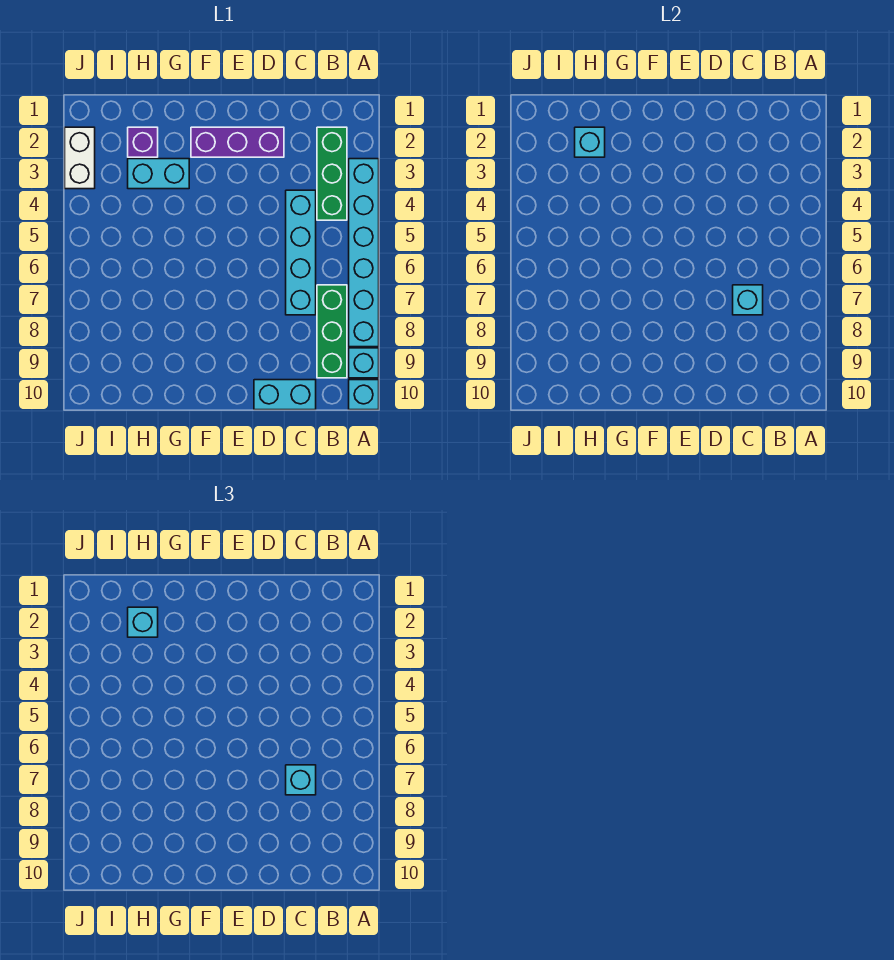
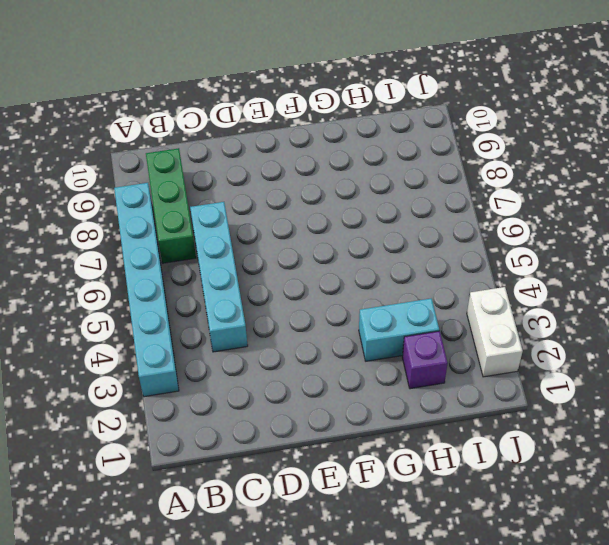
none -> cyan brick A9 level 1
none -> cyan brick A10 level 1
none -> green brick B2:B4 level 1

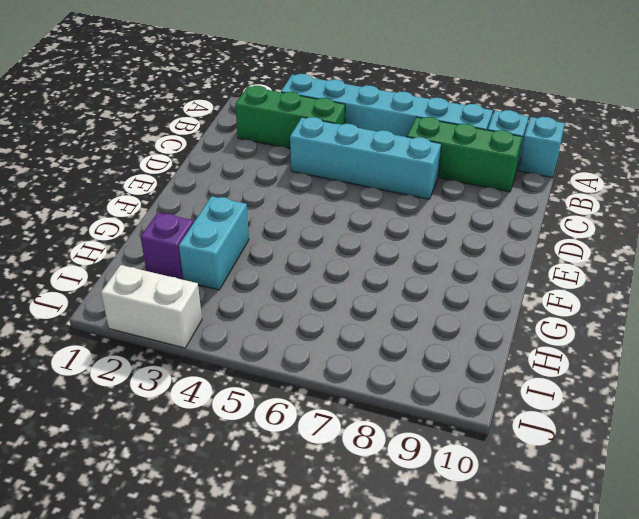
none -> cyan brick C10:D10 level 1
none -> purple brick D2:F2 level 1
none -> cyan brick C7 level 2

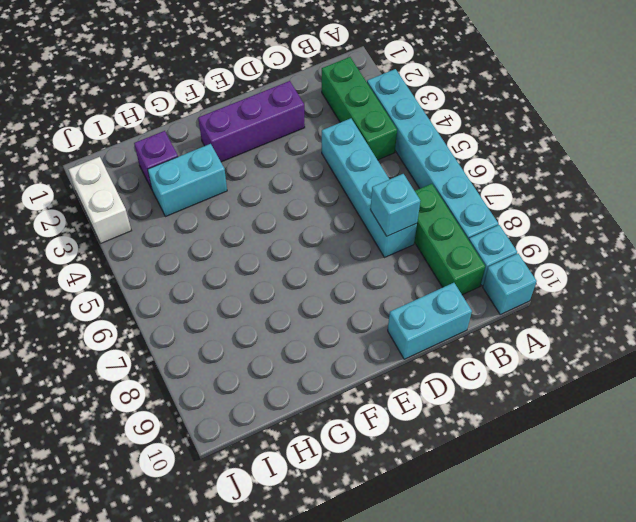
none -> cyan brick H2 level 2
none -> cyan brick C7 level 3
none -> cyan brick H2 level 3

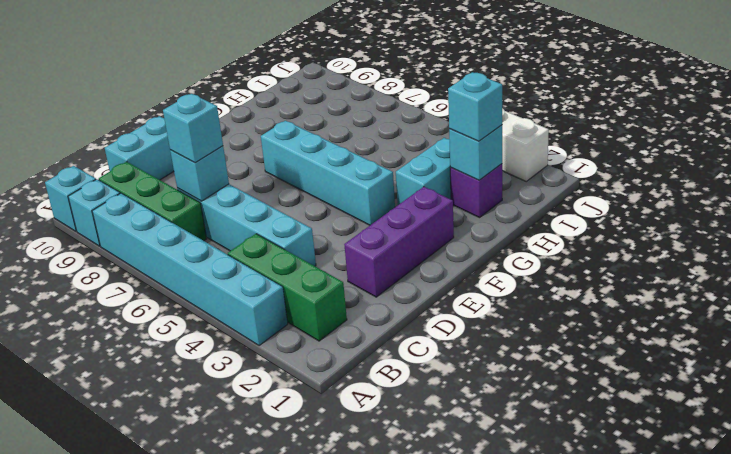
cyan brick F4:F7 level 1 -> none

